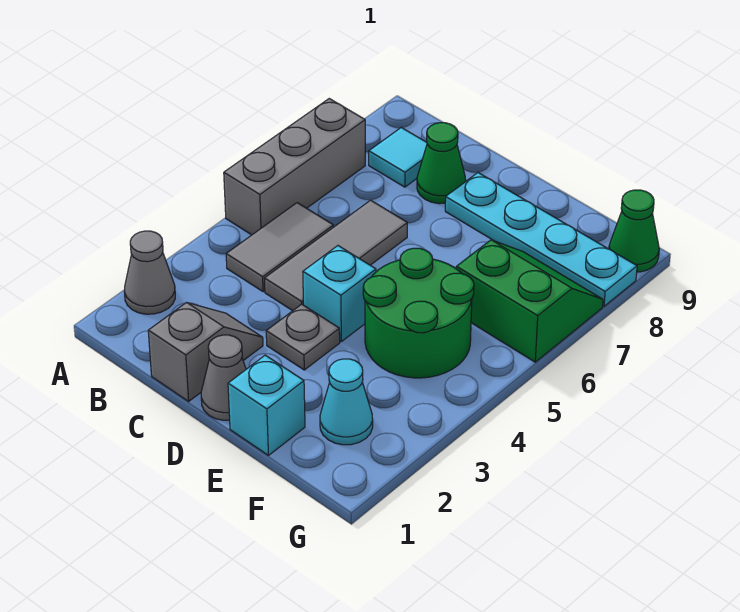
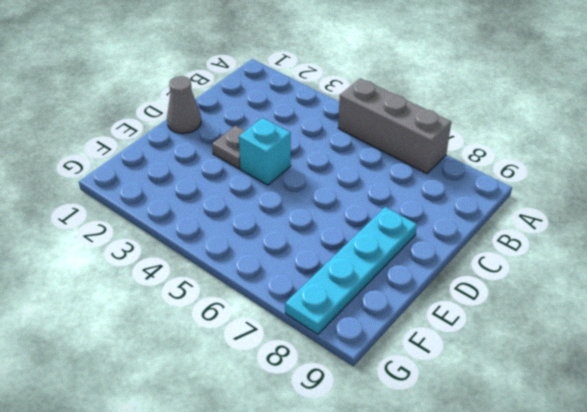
none -> grey cone A2 level 1
none -> grey tile B4:B5 level 1
none -> cyan tile B8 level 1

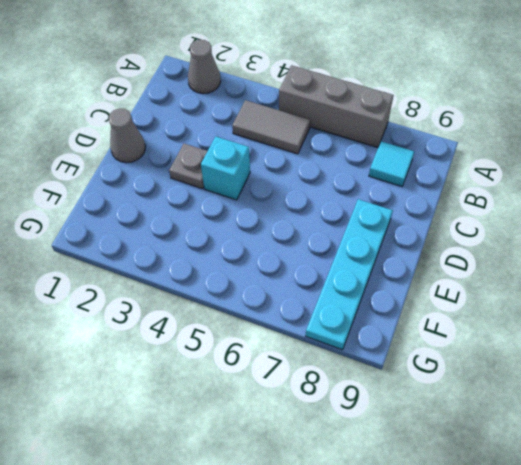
none -> grey slope C1:C2 level 1 top 1
none -> grey tile C4:C6 level 1
none -> green cone C8 level 1

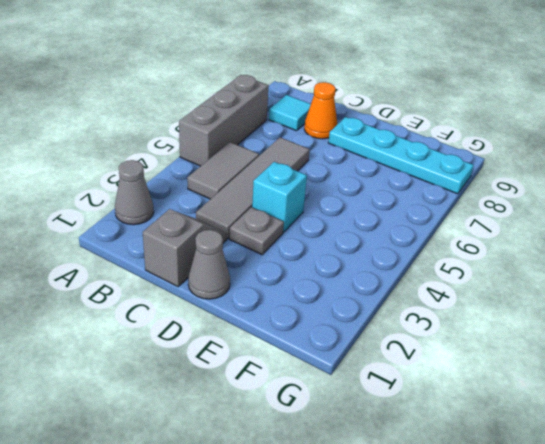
grey tile C3:C6 level 1 -> grey tile C4:C6 level 1
orange cone C8 level 1 -> green cone C8 level 1
none -> cyan brick E1 level 1
none -> green round brick E4:F5 level 1
none -> cyan cone F2 level 1

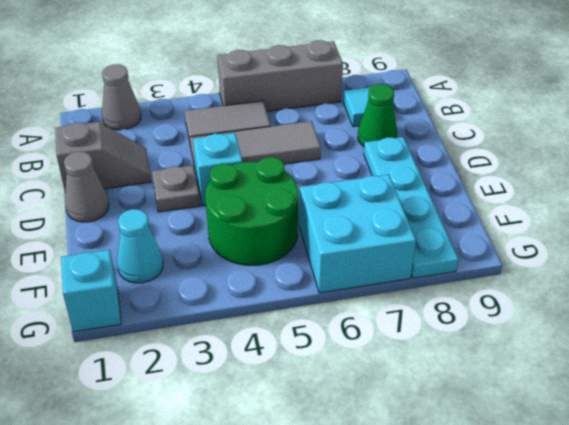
cyan brick F6:G7 level 1 -> green slope F6:G7 level 1 top 6
cyan brick G1 level 1 -> cyan brick E1 level 1
none -> green cone G9 level 1

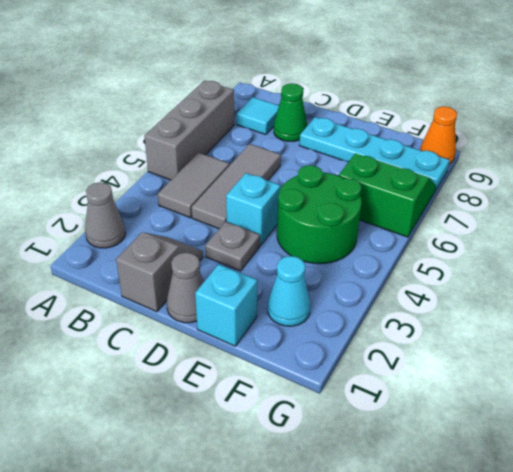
orange cone G9 level 1 -> green cone G9 level 1

